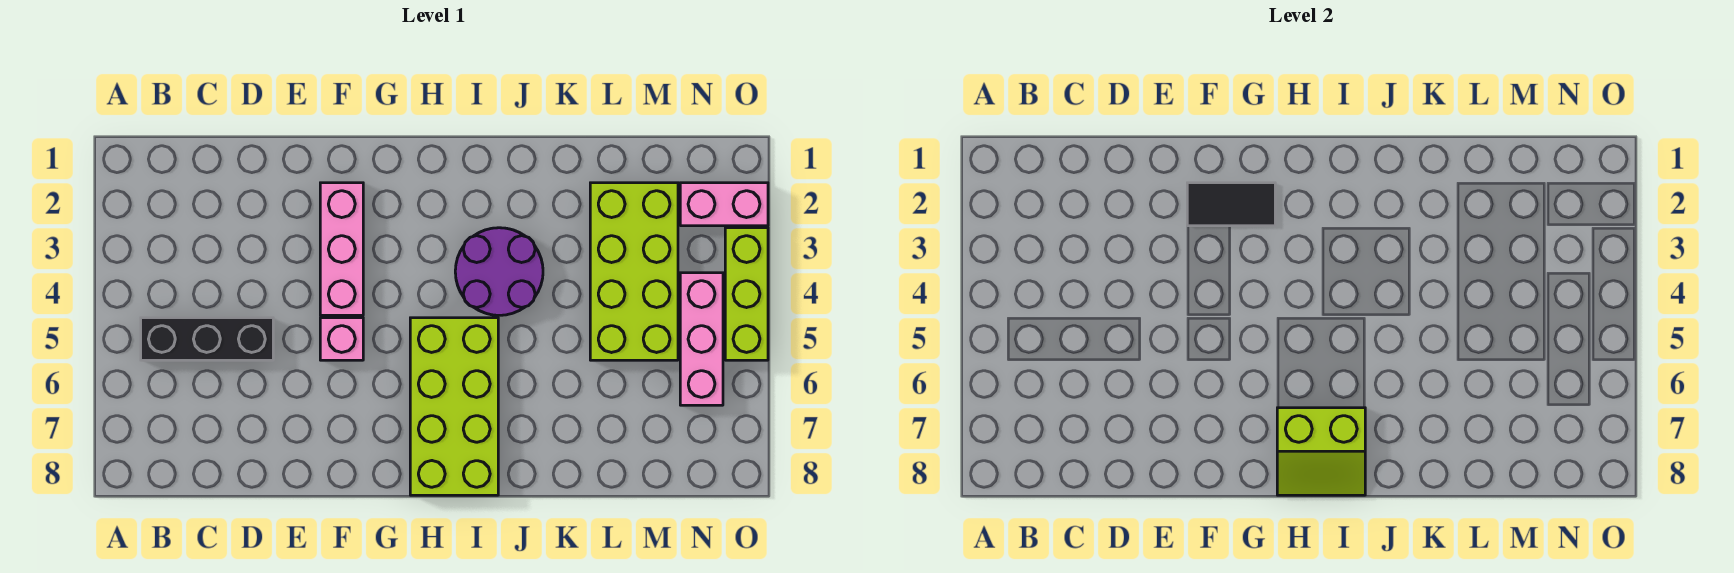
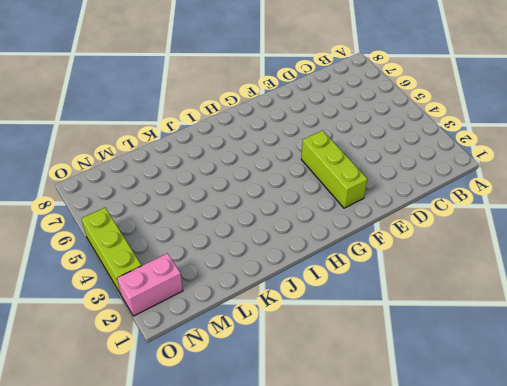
lime brick F2:F4 level 1 -> pink brick F2:F4 level 1
none -> black brick B5:D5 level 1
none -> pink brick F5 level 1

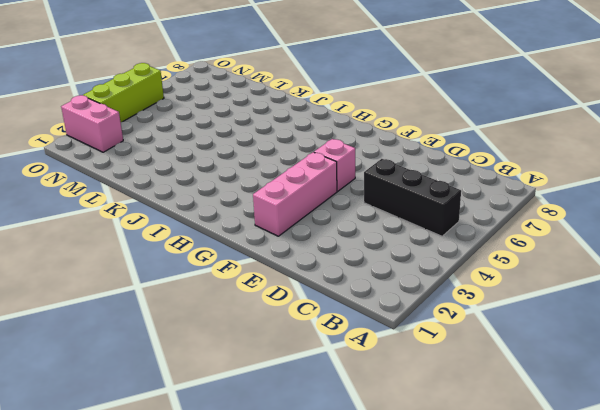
none -> lime brick H5:I8 level 1
none -> purple round brick I3:J4 level 1

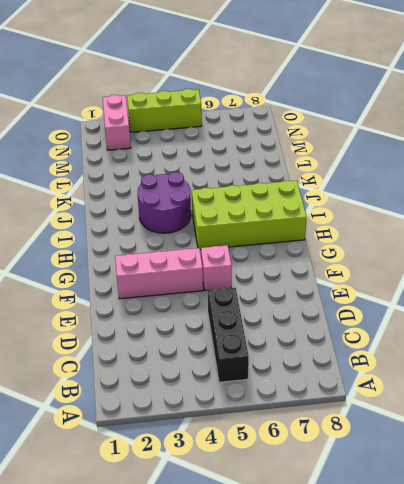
none -> lime brick L2:M5 level 1
none -> pink brick N4:N6 level 1

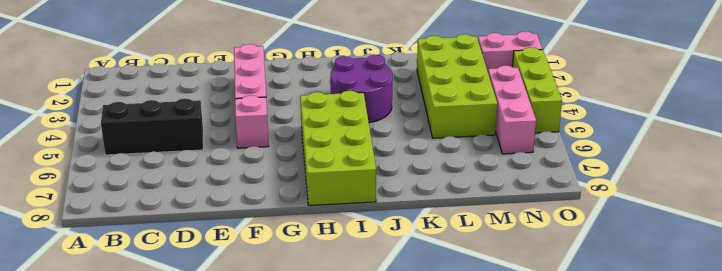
none -> black tile F2:G2 level 2
none -> lime slope H7:I8 level 2 top 7

